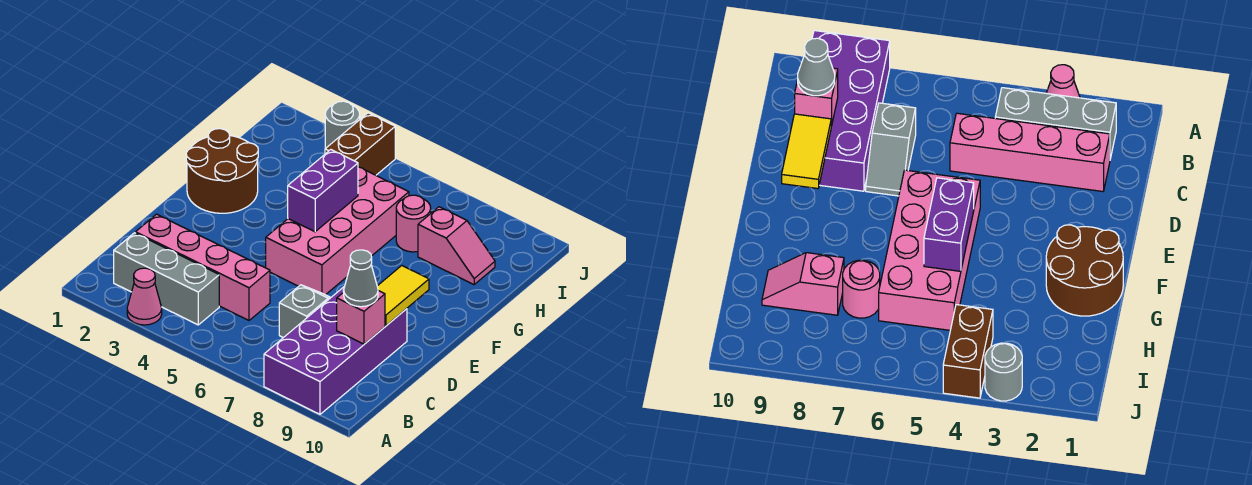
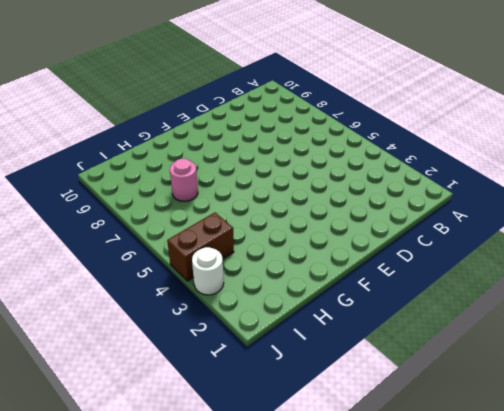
white round brick J3 level 1 -> grey round brick J3 level 1
none -> pink cone A3 level 1
none -> purple brick A8:D9 level 1
none -> grey brick B2:B4 level 1

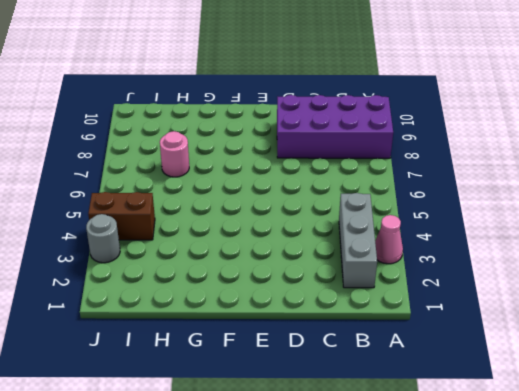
none -> pink brick C2:C5 level 1
none -> grey slope C7:D7 level 1 top C
none -> pink brick E5:H6 level 1

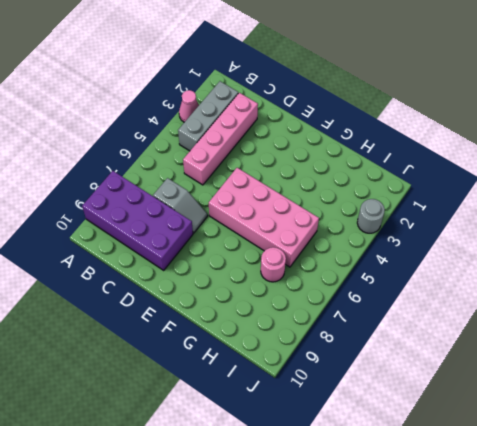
none -> brown round brick F1:G2 level 1
none -> pink slope H8:H9 level 1 top 8
none -> brown brick I4:J4 level 1

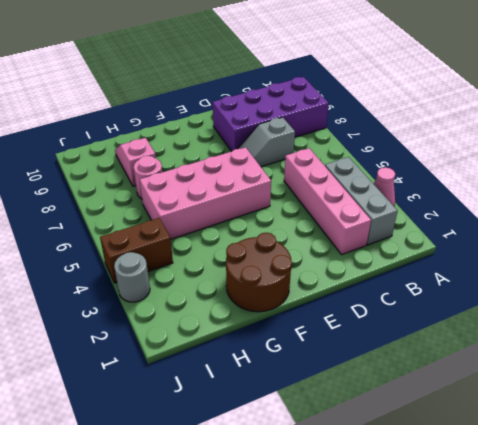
none -> pink brick C9 level 2
none -> yellow tile D9:E9 level 2
none -> purple brick F5:G5 level 2

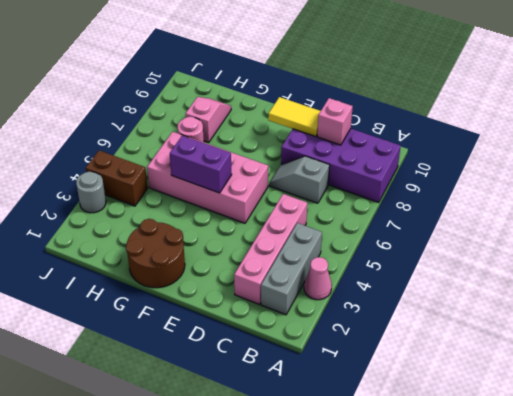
none -> grey cone C9 level 3

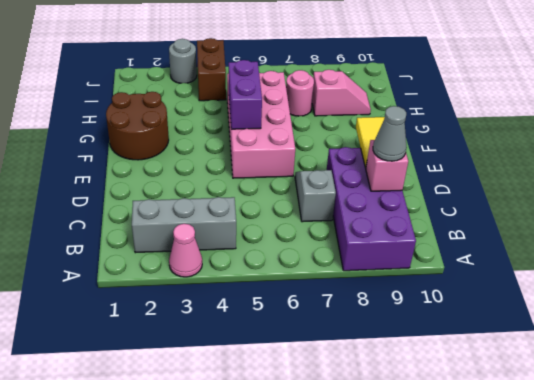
none -> pink brick C2:C5 level 1

